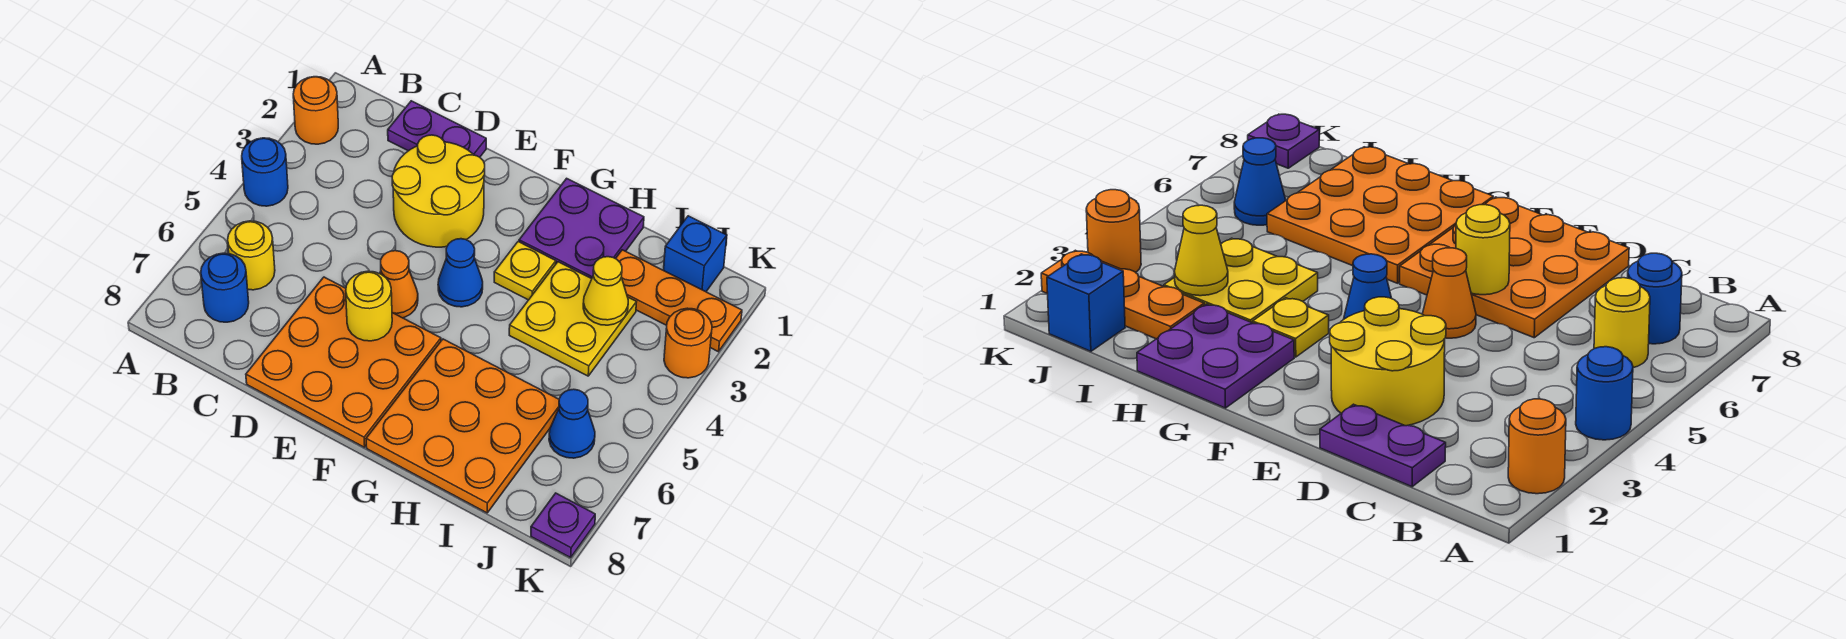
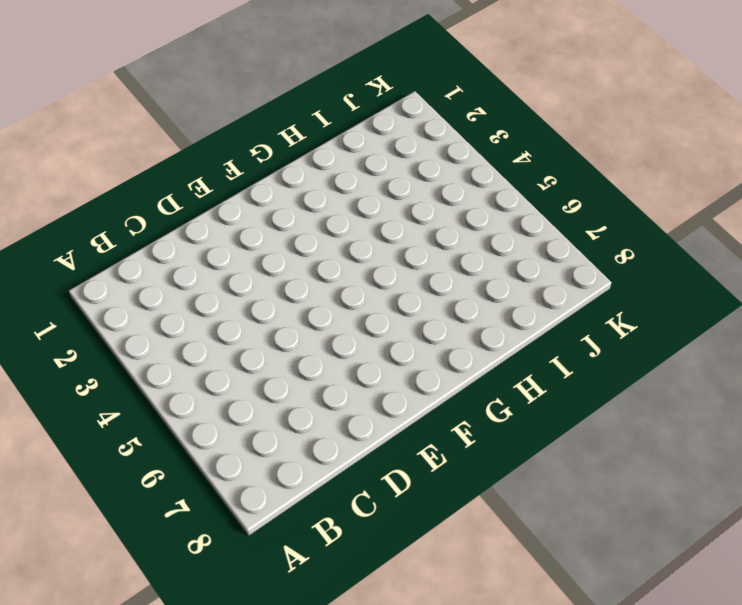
none -> orange round brick A2 level 1
none -> blue round brick A4 level 1
none -> yellow round brick B6 level 1

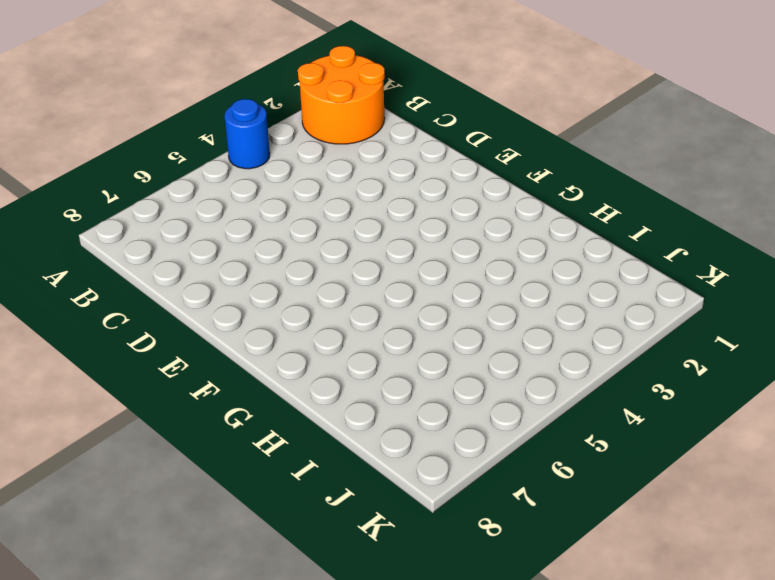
orange round brick A1:B2 level 1 -> orange round brick A2 level 1
none -> yellow round brick B6 level 1
none -> blue round brick B7 level 1
none -> purple plate C1:D1 level 1

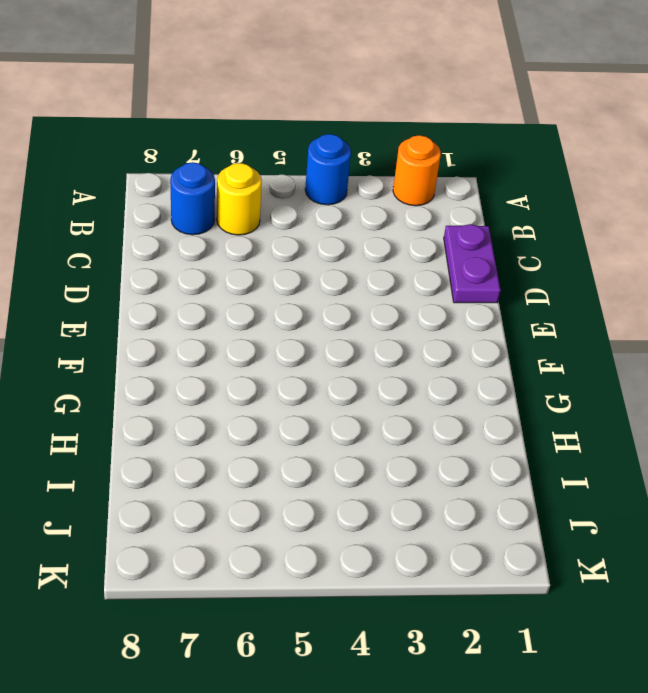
none -> yellow round brick D2:E3 level 1
none -> orange plate D6:F8 level 1
none -> orange cone E5 level 1

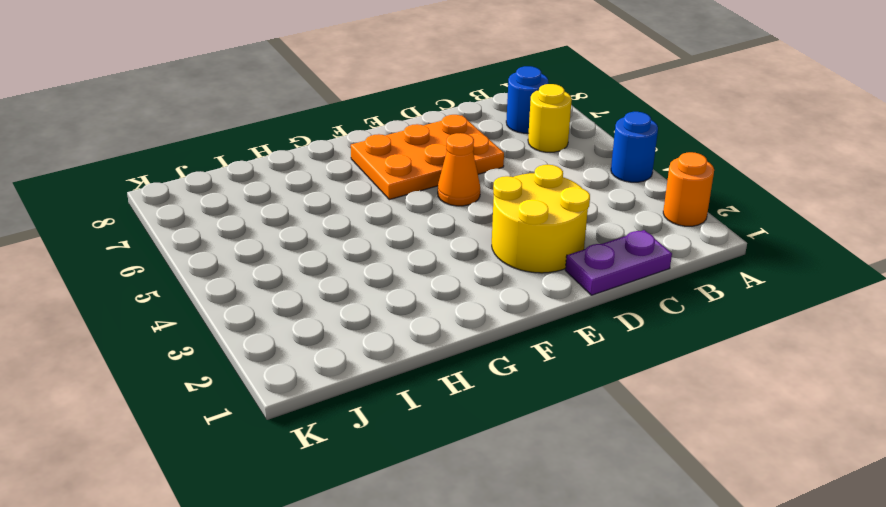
orange plate D6:F7 level 1 -> orange plate D6:F8 level 1
none -> blue cone F4 level 1
none -> purple plate G1:H2 level 1
none -> yellow plate G3 level 1

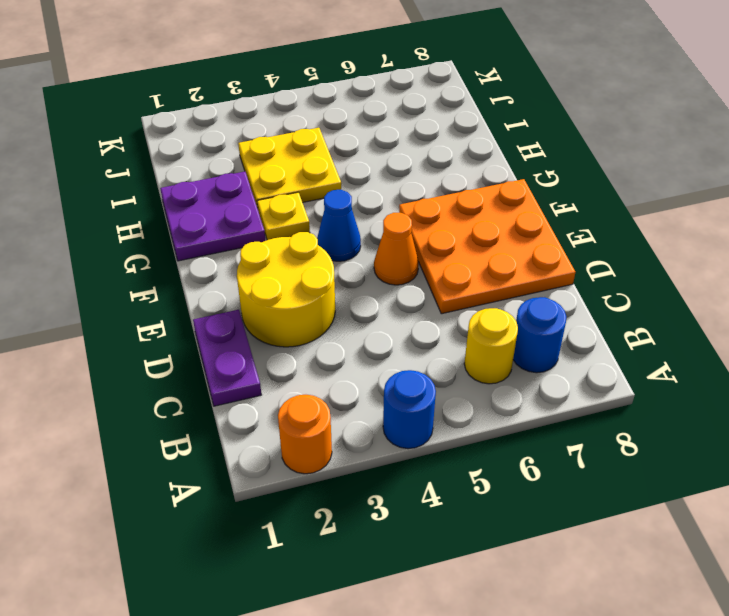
none -> orange plate G6:I8 level 1
none -> orange plate I2:K2 level 1
none -> blue brick J1 level 1

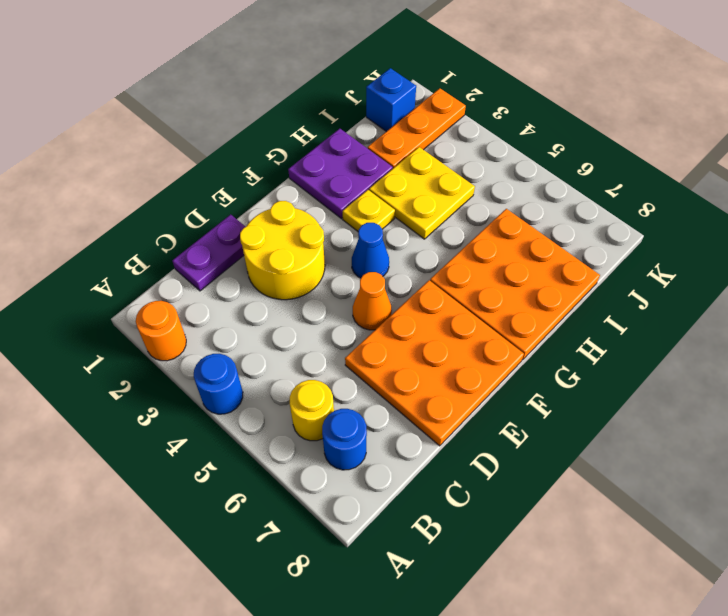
none -> blue cone J6 level 1
none -> orange round brick K3 level 1
none -> purple plate K8 level 1

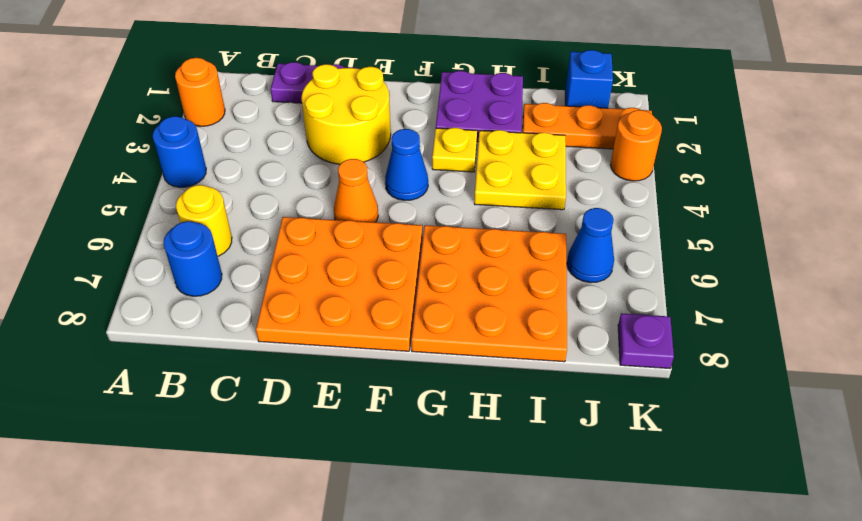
none -> yellow round brick E6 level 2
none -> yellow cone I3 level 2

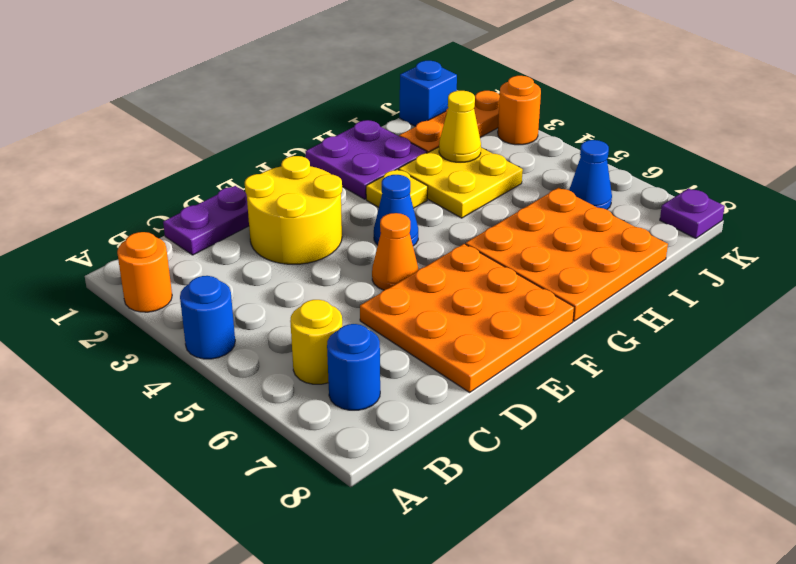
none -> yellow round brick E6 level 2

